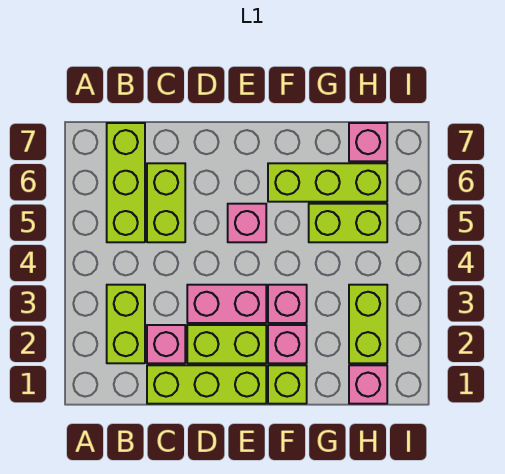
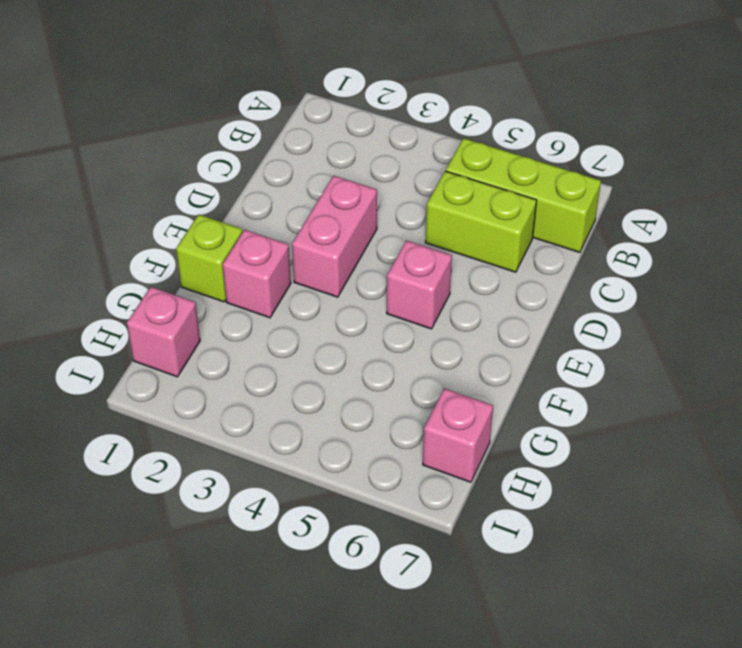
none -> lime brick B2:B3 level 1
none -> lime brick C1:E1 level 1
none -> pink brick C2 level 1

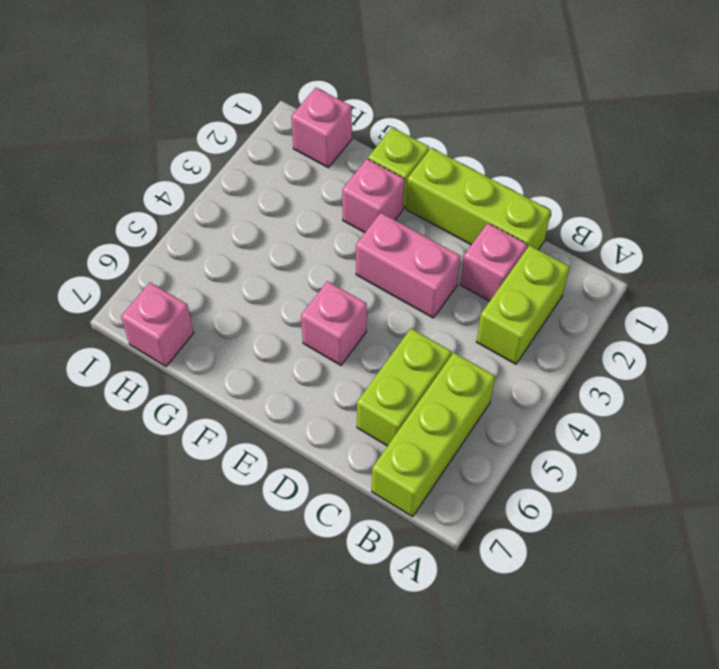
none -> lime brick D2:E2 level 1
none -> pink brick F3 level 1
none -> lime brick F6:H6 level 1

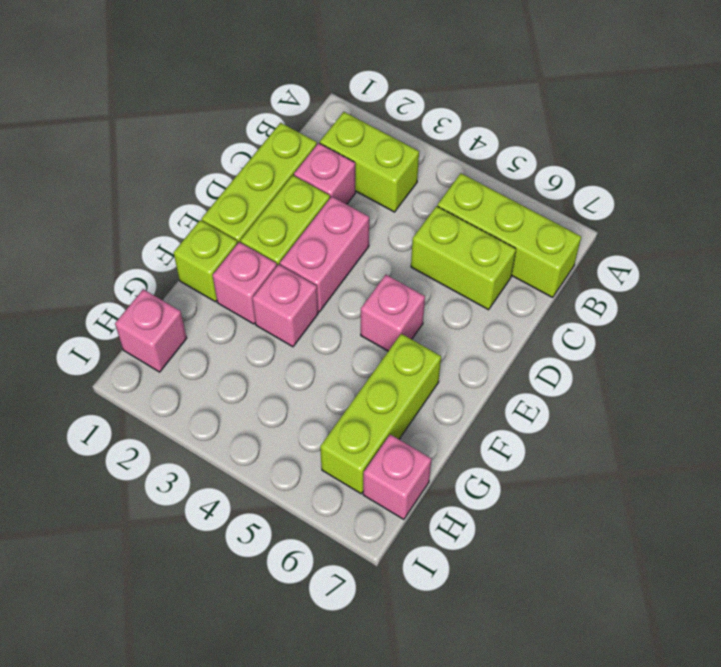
none -> lime brick G5:H5 level 1
none -> lime brick H2:H3 level 1

